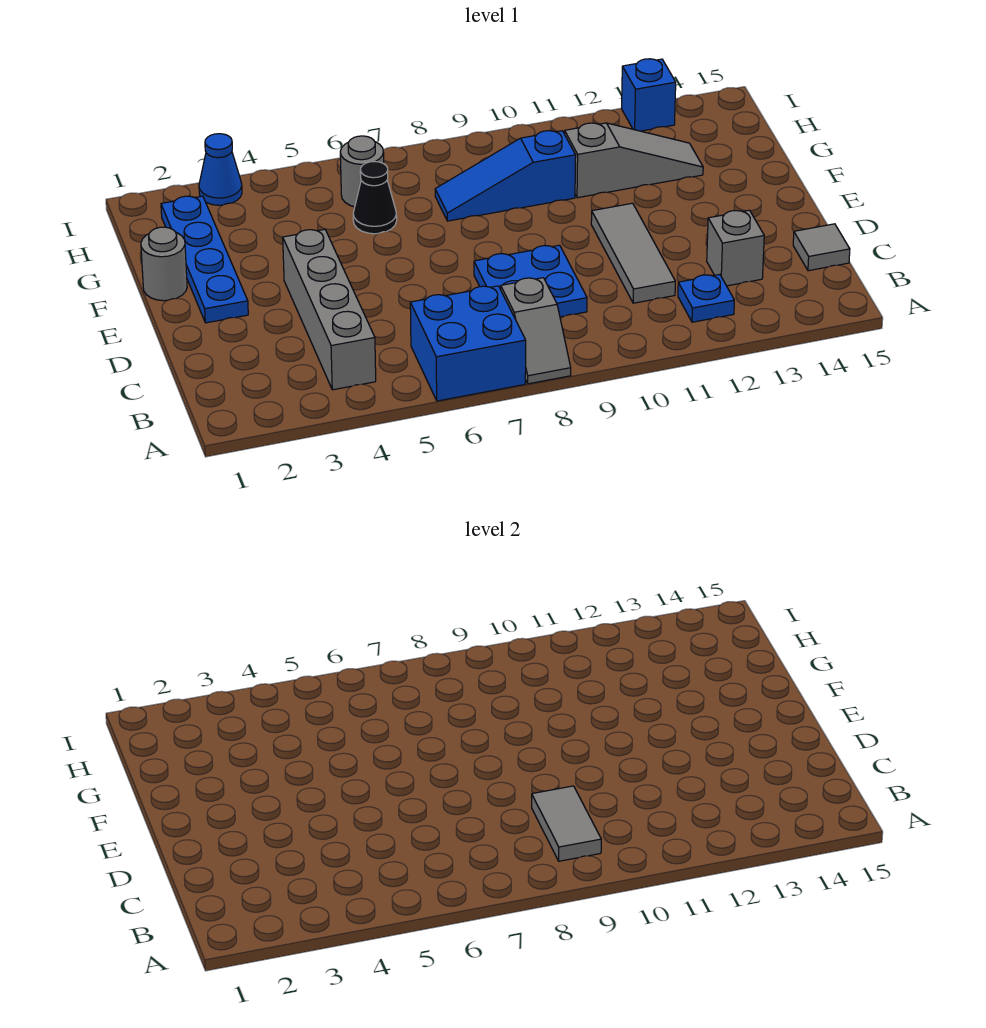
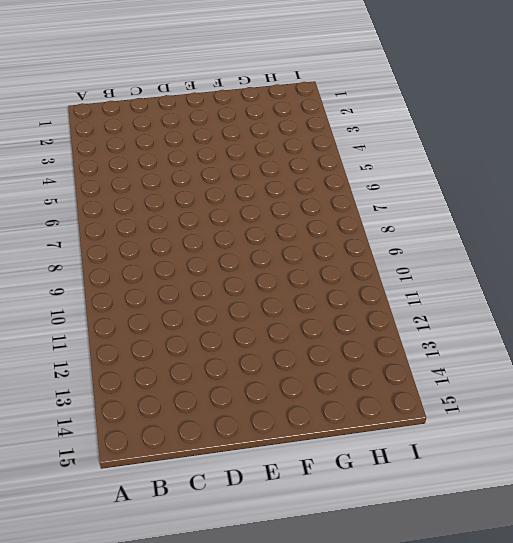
none -> blue brick A6:B7 level 1
none -> grey slope A8:B8 level 1 top B
none -> grey brick B4:E4 level 1

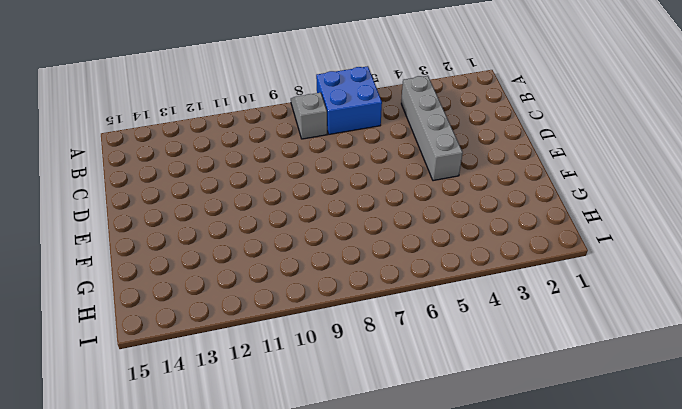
none -> blue plate B12 level 1
none -> blue plate C8:D9 level 1
none -> grey tile C11:E11 level 1

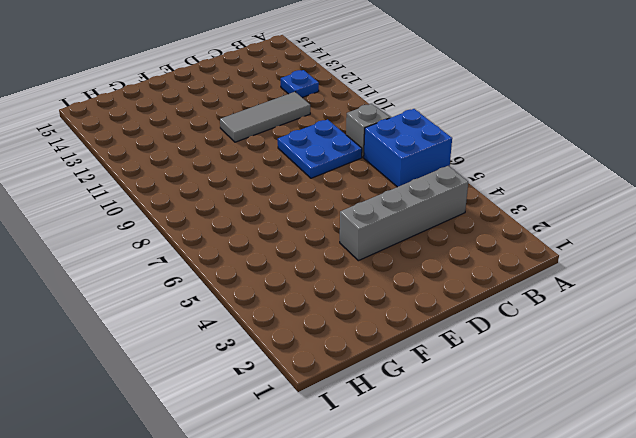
none -> grey brick C13 level 1
none -> grey tile C15 level 1
none -> blue plate E2:H2 level 1

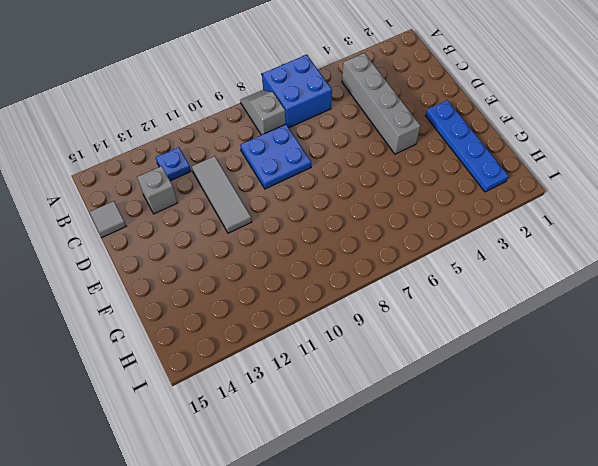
none -> grey round brick F1 level 1
none -> black cone G6 level 1
none -> blue slope G8:G10 level 1 top 10

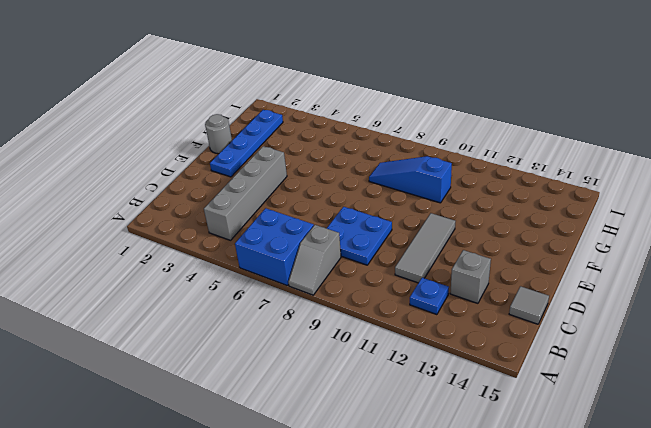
none -> black cone G6 level 1
none -> grey slope G11:G13 level 1 top 11
none -> grey round brick H6 level 1

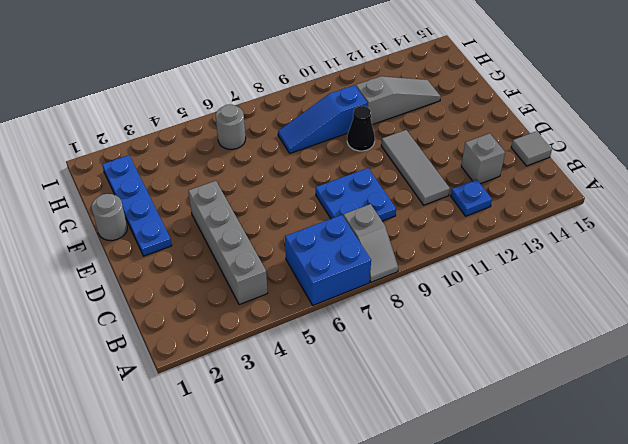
black cone F10 level 1 -> black cone G6 level 1
none -> blue cone I3 level 1
none -> blue brick I13 level 1
none -> grey tile B9:C9 level 2

